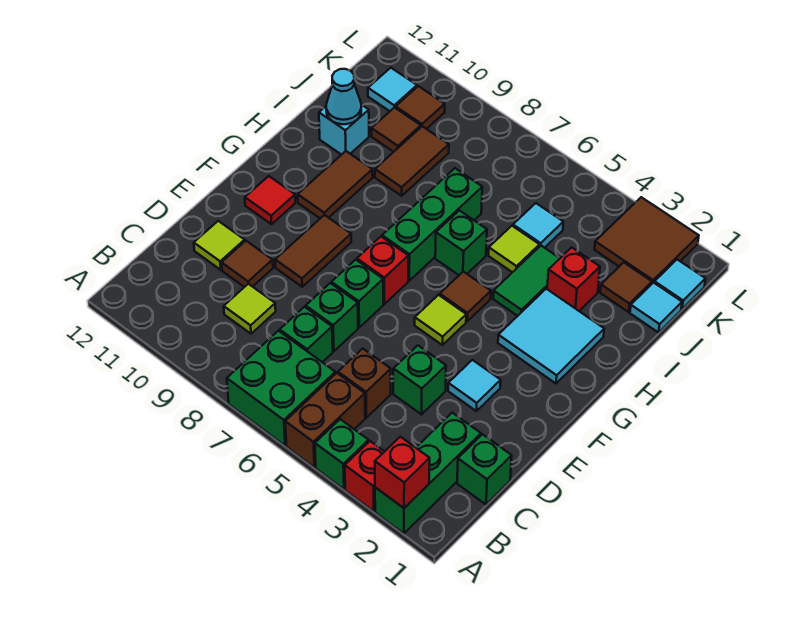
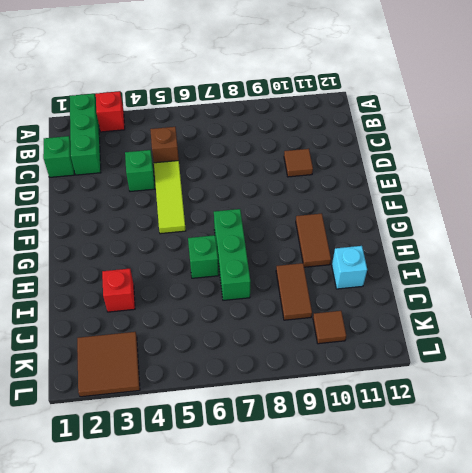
lime tile D5:F5 level 1 -> lime tile F5 level 1
none -> green brick A4 level 1
none -> brown brick A5:B5 level 1
none -> green brick A6:B7 level 1
none -> green brick C7 level 1

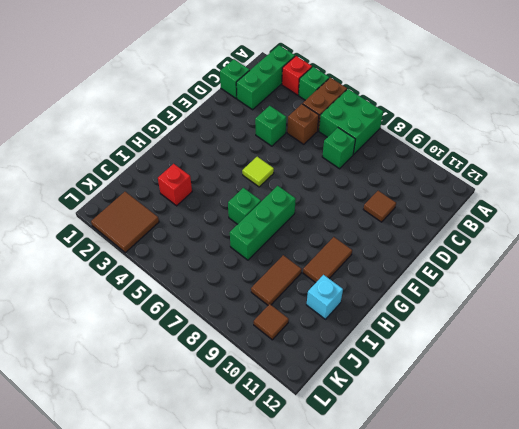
none -> lime tile C9 level 1
none -> green brick D7 level 1
none -> lime tile D11 level 1
none -> cyan tile E3 level 1

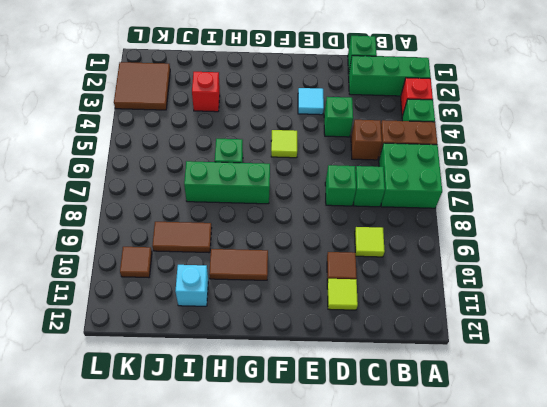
none -> green brick E7 level 1
none -> brown tile E9:F9 level 1
none -> red brick F7 level 1
none -> red tile F11 level 1

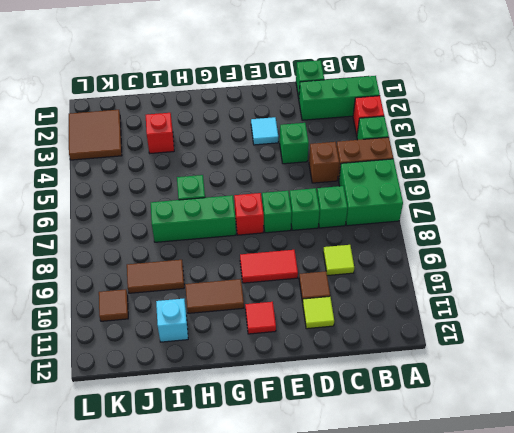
red tile E9:F9 level 1 -> brown tile E9:F9 level 1
none -> lime tile F5 level 1
none -> cyan tile G2:H3 level 1
none -> brown tile G5 level 1
none -> green tile H4:I4 level 1

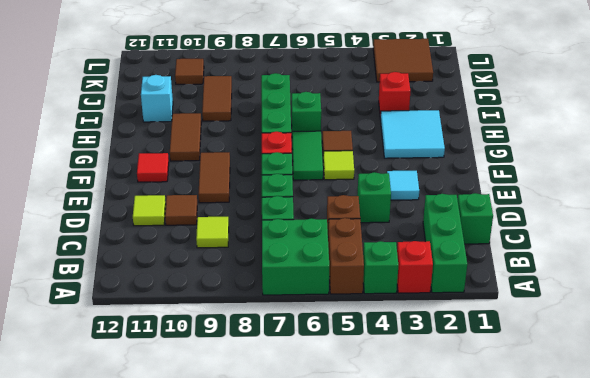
green tile F6:G6 level 1 -> green tile H4:I4 level 1
none -> lime tile I5 level 1
none -> cyan tile J1 level 1
none -> brown tile J2 level 1
none -> cyan tile J5 level 1

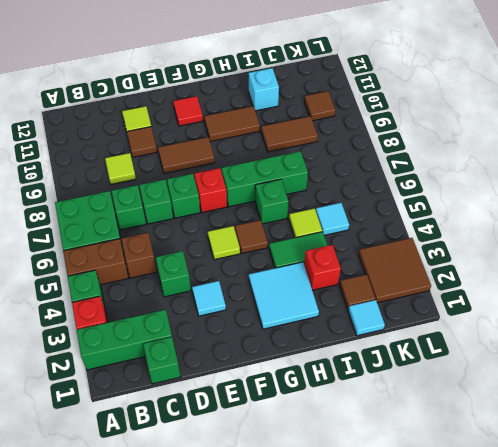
none -> brown tile J10 level 1
none -> cyan tile K1 level 1
none -> cyan tile K11 level 1
none -> red brick A2 level 2

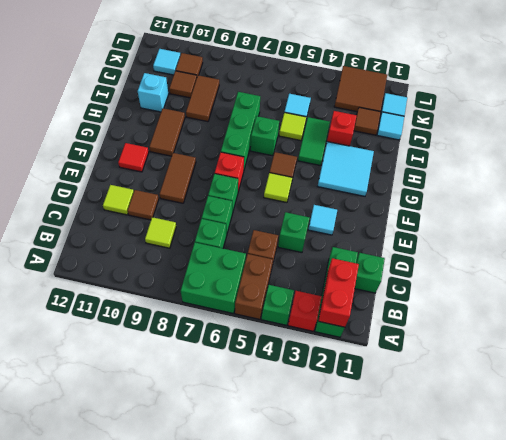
red brick A2:B2 level 2 -> red brick A2 level 2
none -> cyan cone I11 level 2

